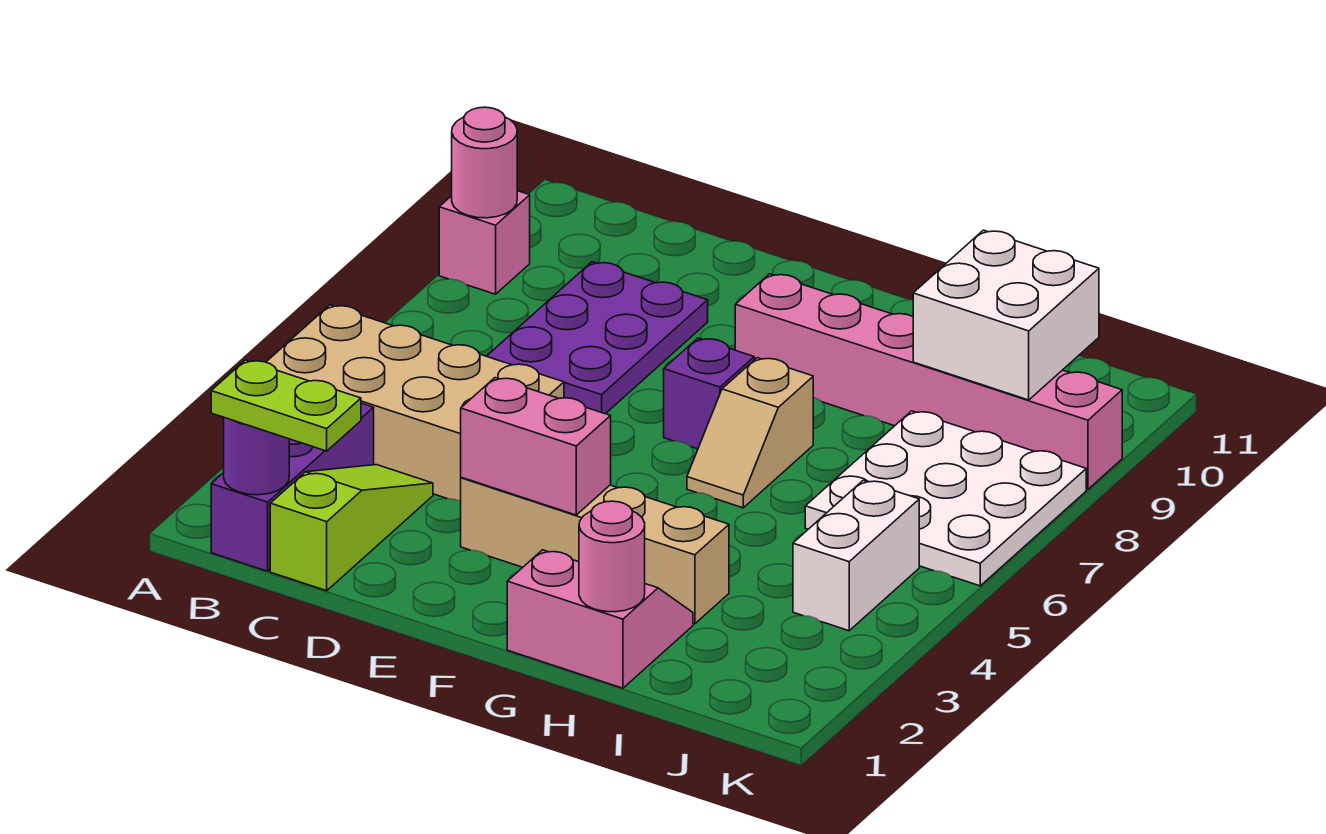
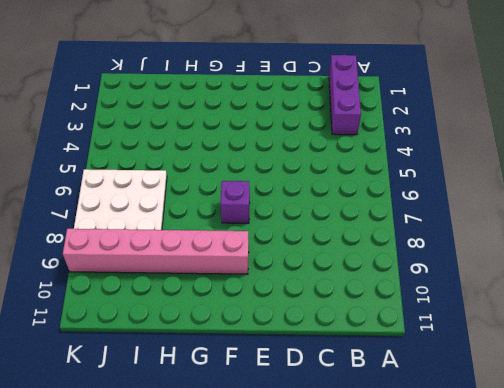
none -> tan brick A4:D5 level 1
none -> pink brick A9 level 1
none -> lime slope C1:C3 level 1 top 1

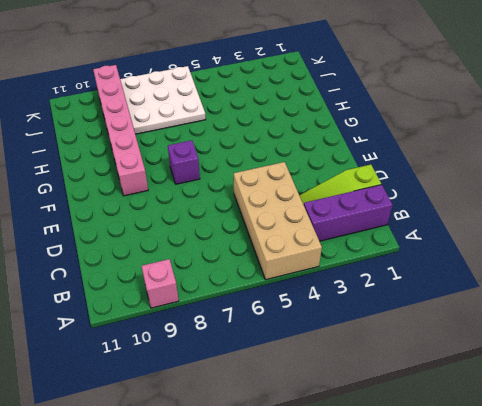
none -> purple plate C7:D9 level 1
none -> tan brick E3:H3 level 1
none -> pink slope G1:H2 level 1 top 1

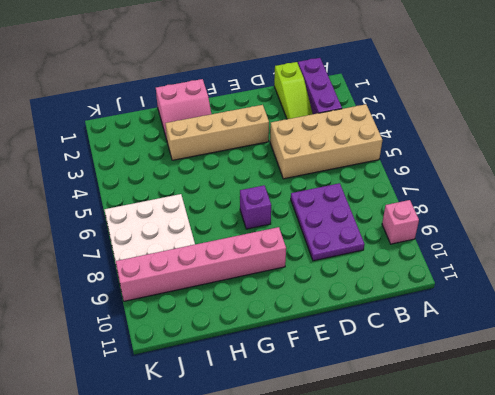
none -> tan slope G6:G7 level 1 top 7
none -> white brick J4:J5 level 1
none -> pink round brick A9 level 2

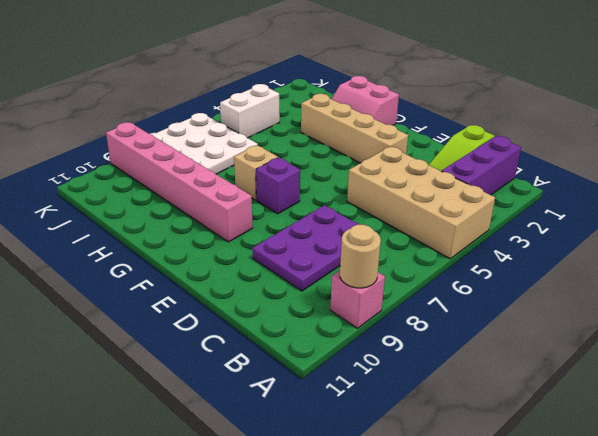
tan round brick A9 level 2 -> pink round brick A9 level 2
none -> purple round brick B1 level 2
none -> pink brick E3:F3 level 2
none -> pink round brick H1 level 2

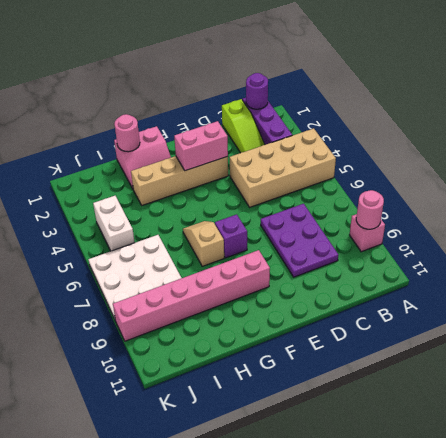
none -> white brick I9:J10 level 2
none -> lime plate B1:C1 level 3

